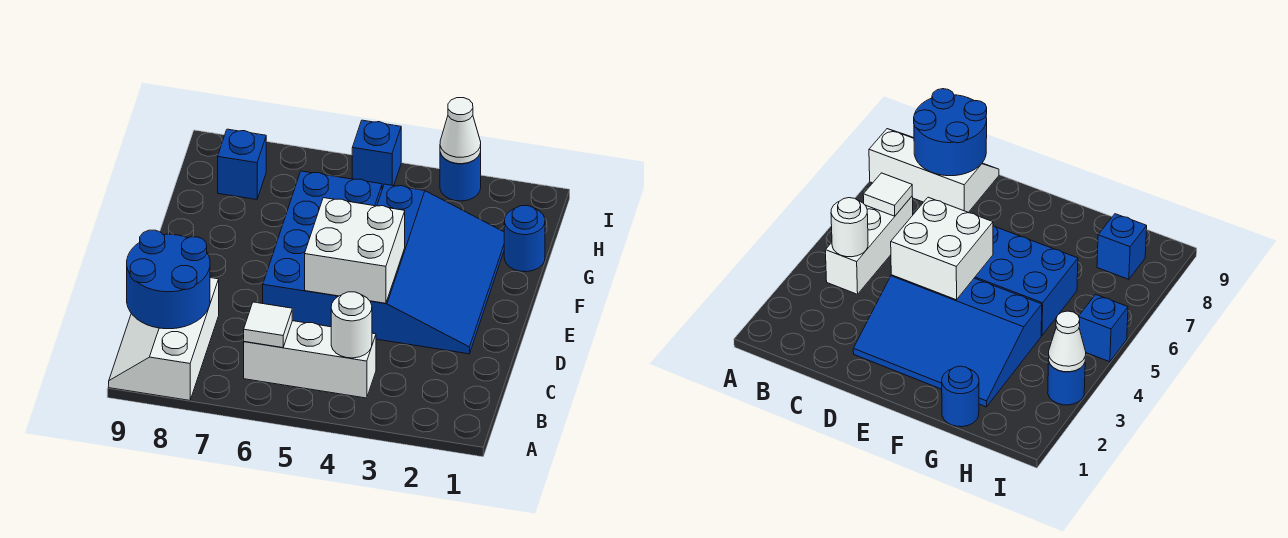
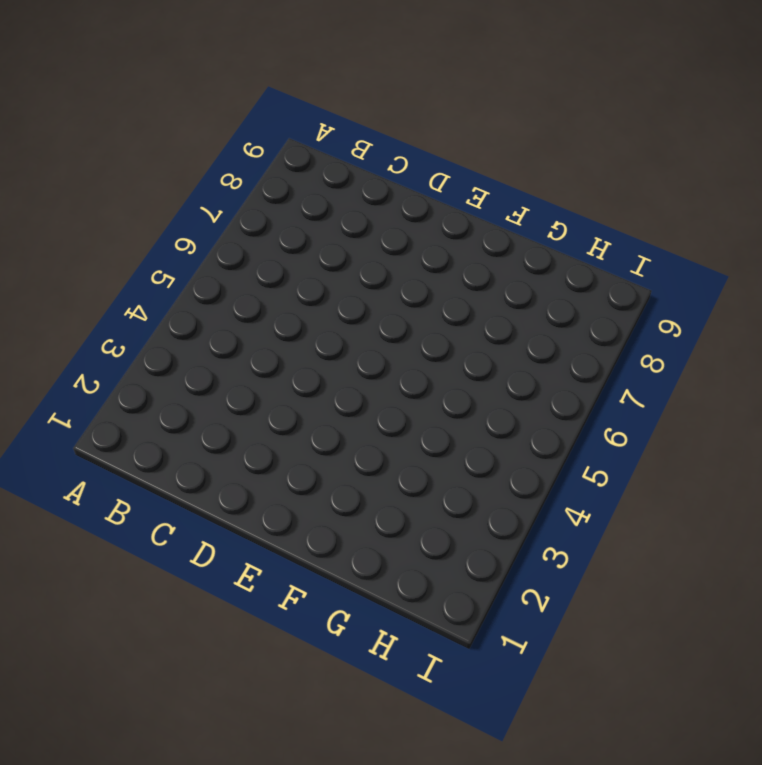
none -> white slope A8:C9 level 1 top 8
none -> white brick B4:B6 level 1
none -> blue slope D2:G4 level 1 top 4

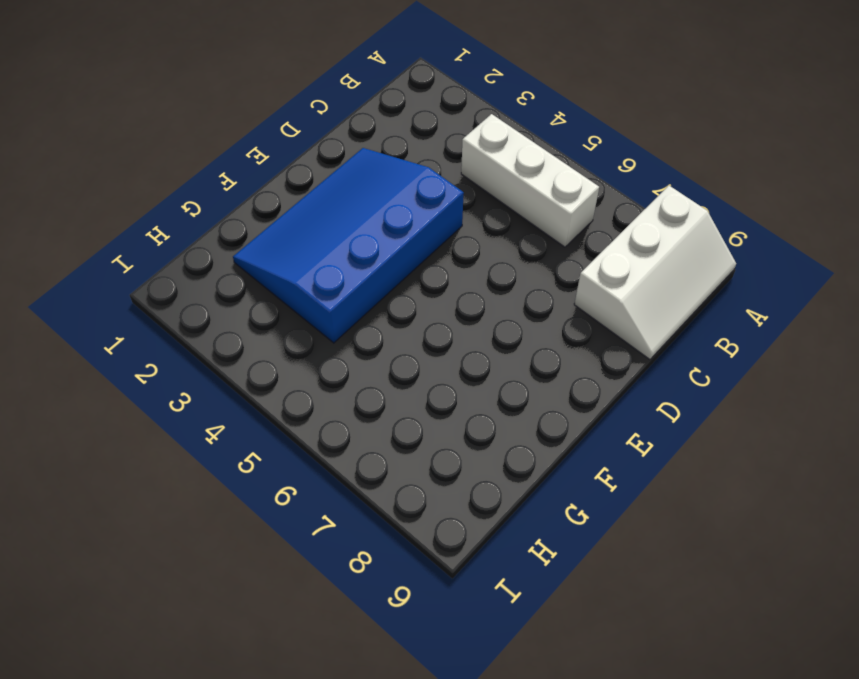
none -> blue brick D5:G6 level 1
none -> blue round brick G1 level 1
none -> blue brick H8 level 1

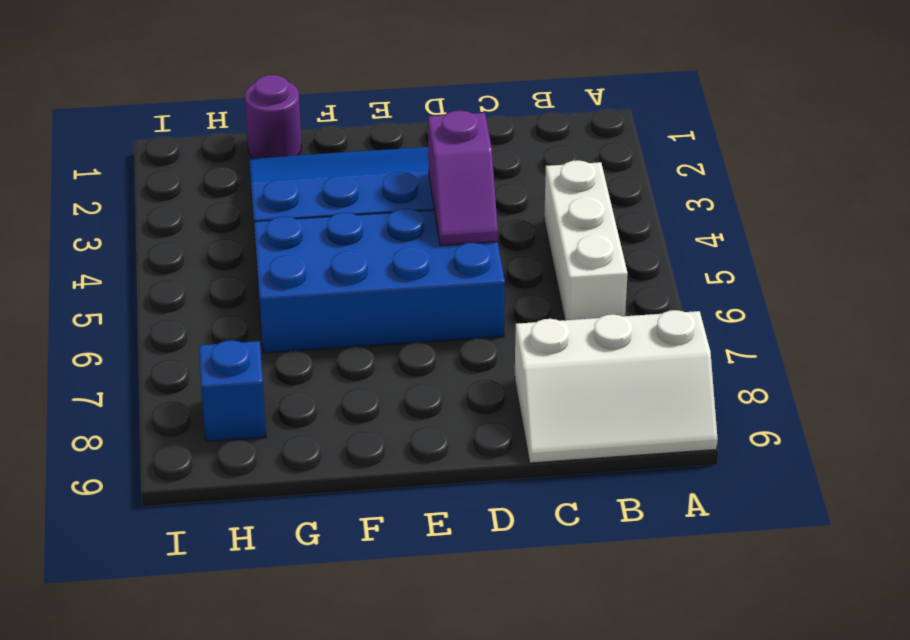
purple slope D4:D5 level 2 top 4 -> white brick D4:E5 level 2
purple round brick G1 level 1 -> blue round brick G1 level 1
none -> blue round brick I3 level 1
none -> blue brick I5 level 1
none -> white round brick B4 level 2

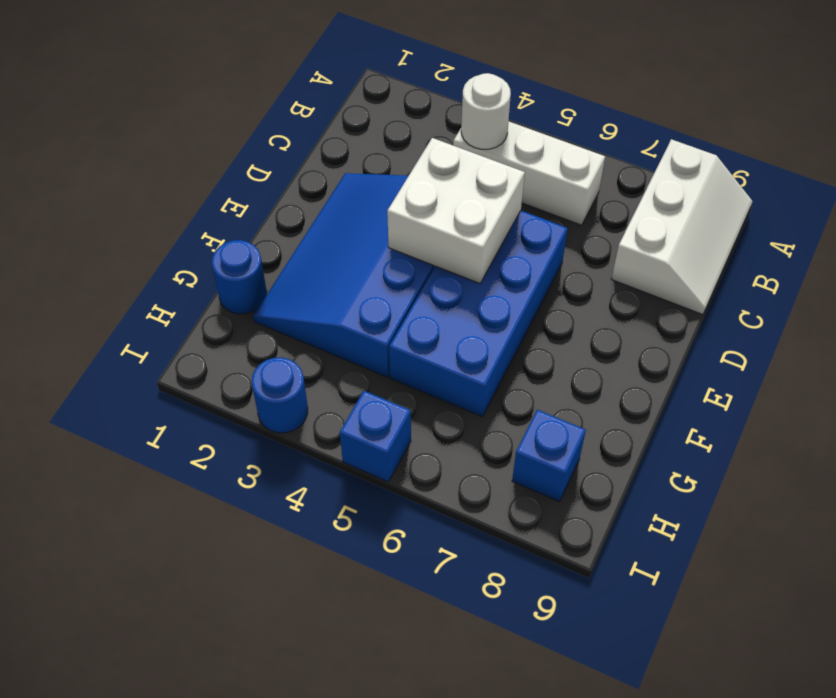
none -> white tile B6 level 2
none -> blue round brick B8:C9 level 2
none -> white cone I3 level 2

